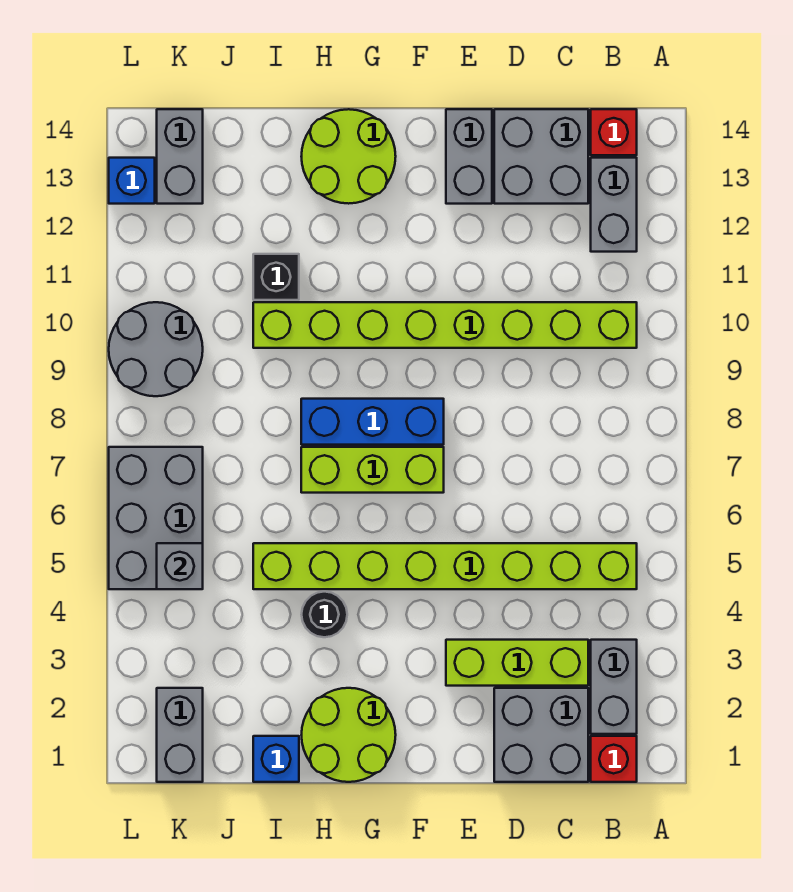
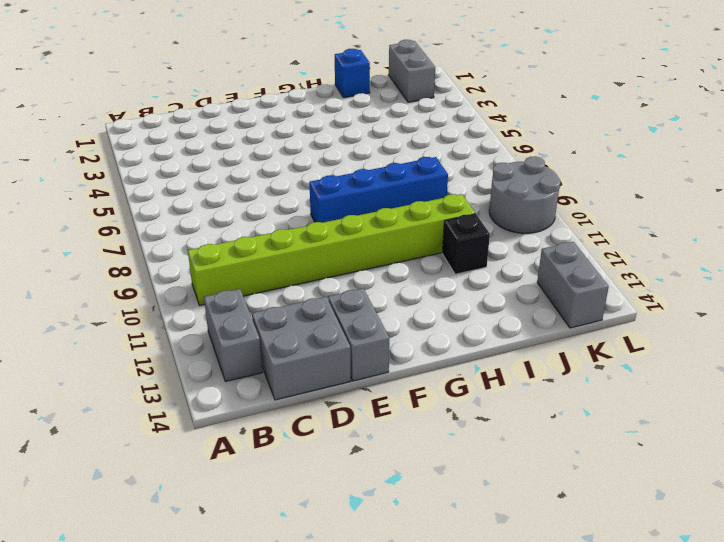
blue brick F8:I8 level 1 -> blue brick F8:H8 level 1
none -> red brick B1 level 1
none -> grey brick B2:B3 level 1
none -> lime brick B5:I5 level 1

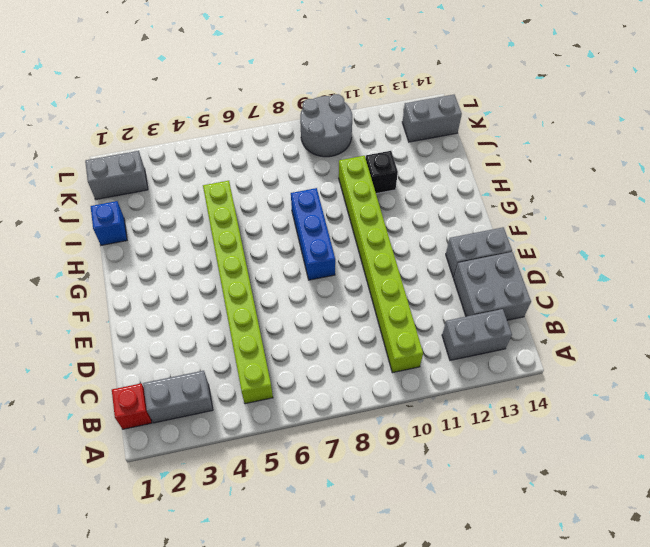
none -> red brick B14 level 1
none -> grey brick C1:D2 level 1
none -> lime brick C3:E3 level 1

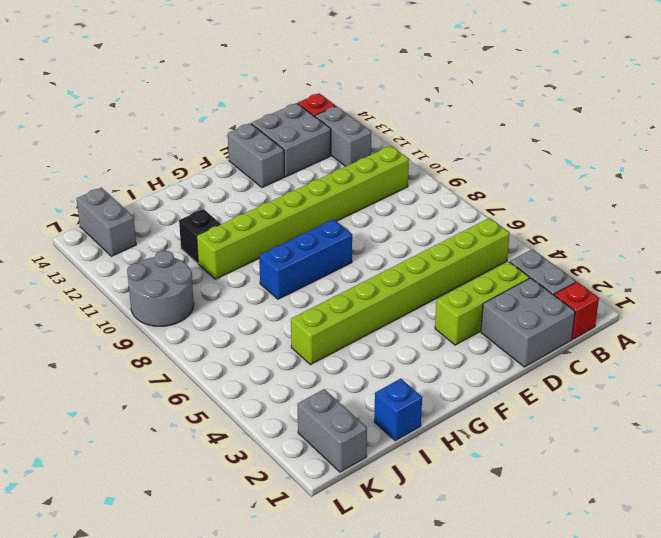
none -> lime brick F7:H7 level 1
none -> lime round brick G1:H2 level 1
none -> lime round brick G13:H14 level 1

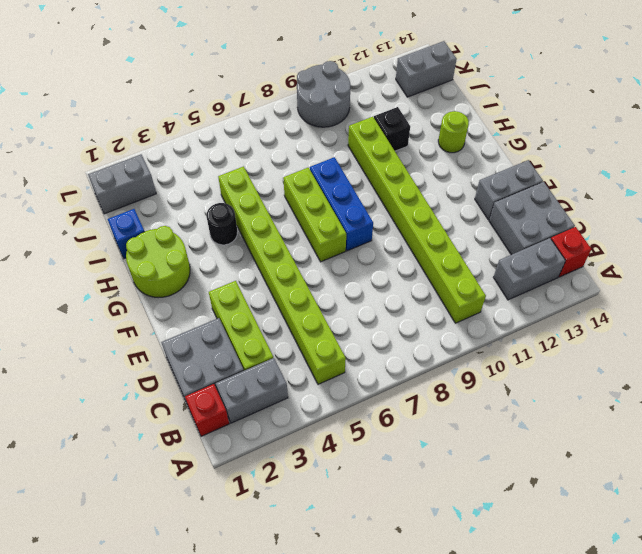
lime round brick H13 level 1 -> lime round brick G13:H14 level 1
none -> grey brick K5:L7 level 1
none -> blue brick L13 level 1
none -> grey brick K5 level 2

